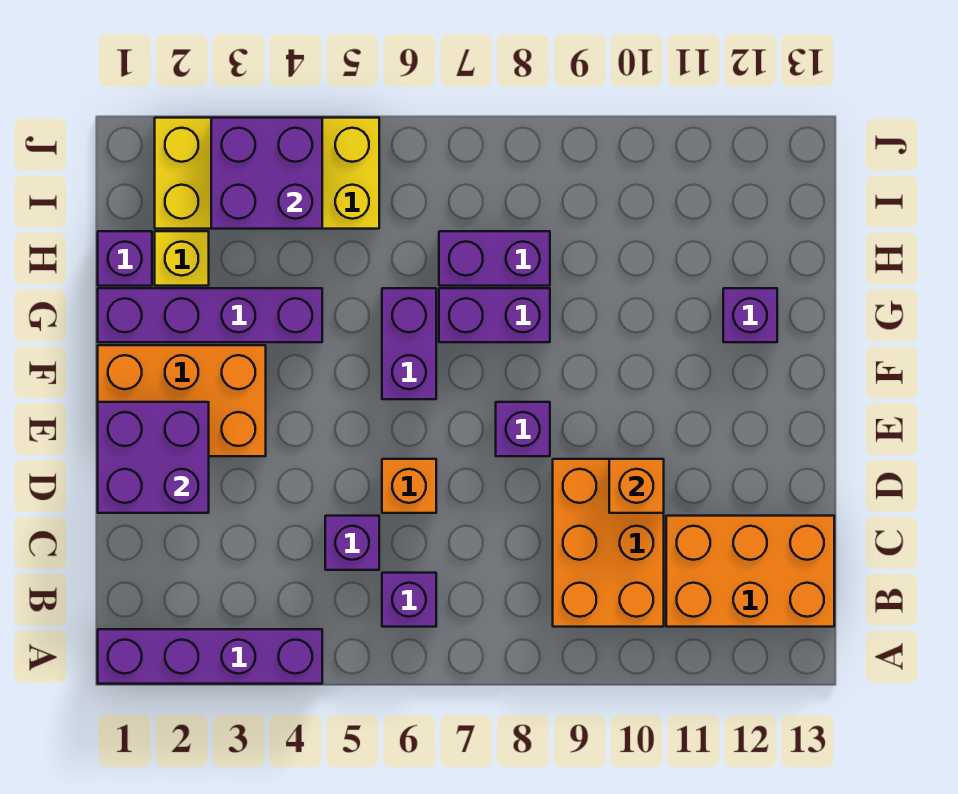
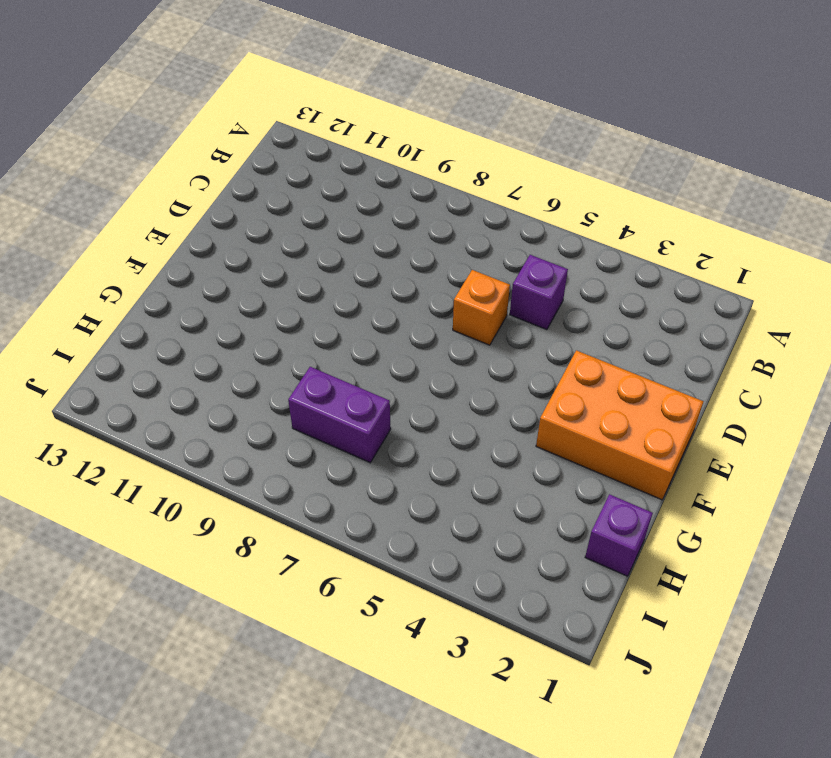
none -> purple brick A1:A4 level 1
none -> purple brick B6 level 1
none -> orange brick B9:D10 level 1

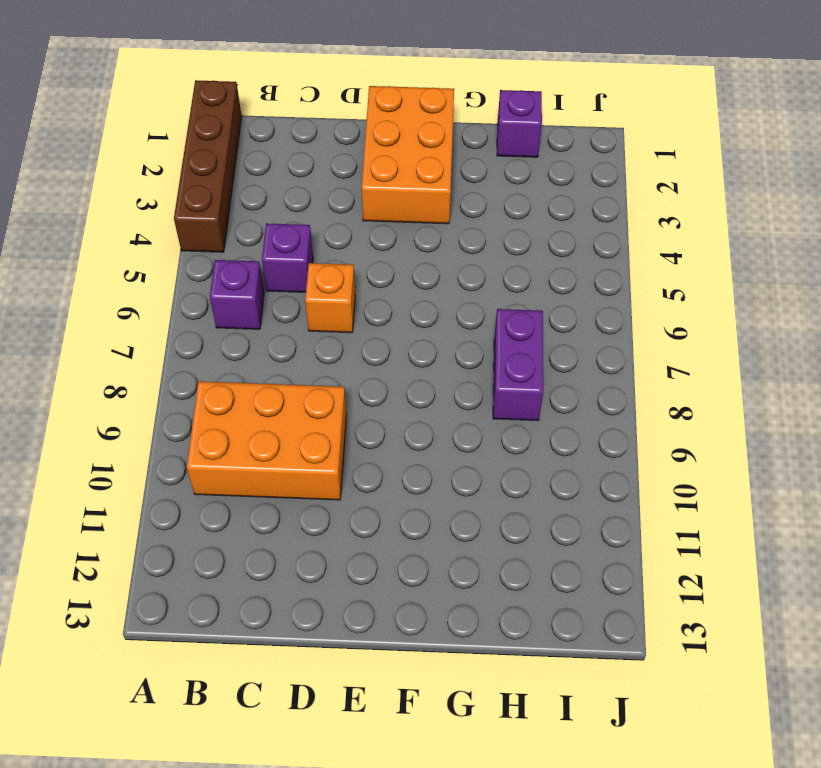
brown brick A1:A4 level 1 -> purple brick A1:A4 level 1
none -> orange brick B11:C13 level 1
none -> purple brick E8 level 1
none -> purple brick F6:G6 level 1

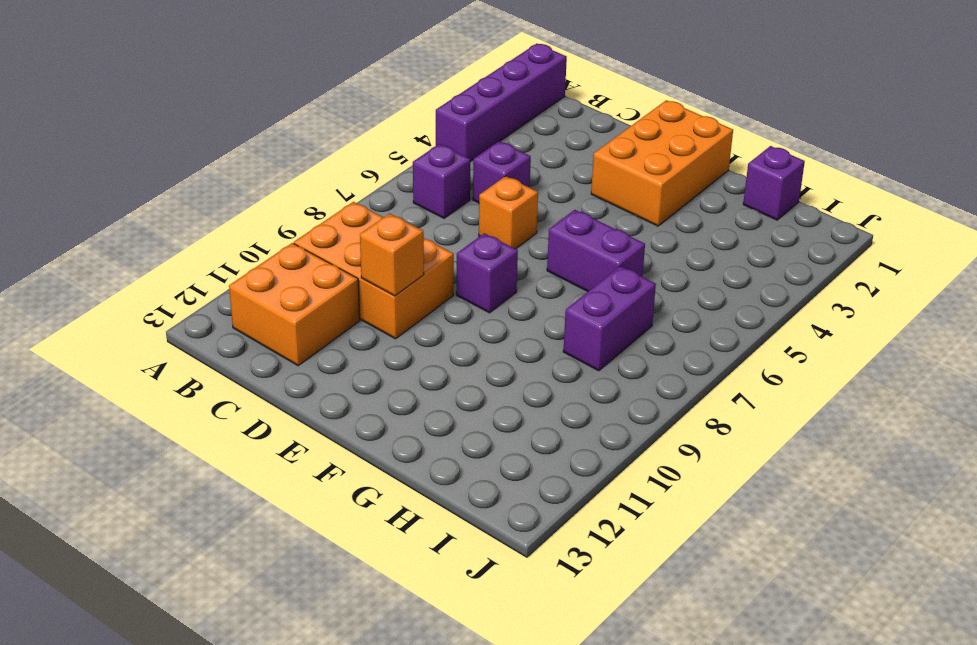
orange brick B11:C12 level 1 -> orange brick B11:C13 level 1
none -> purple brick G1:G4 level 1
none -> purple brick G7:G8 level 1
none -> purple brick G12 level 1

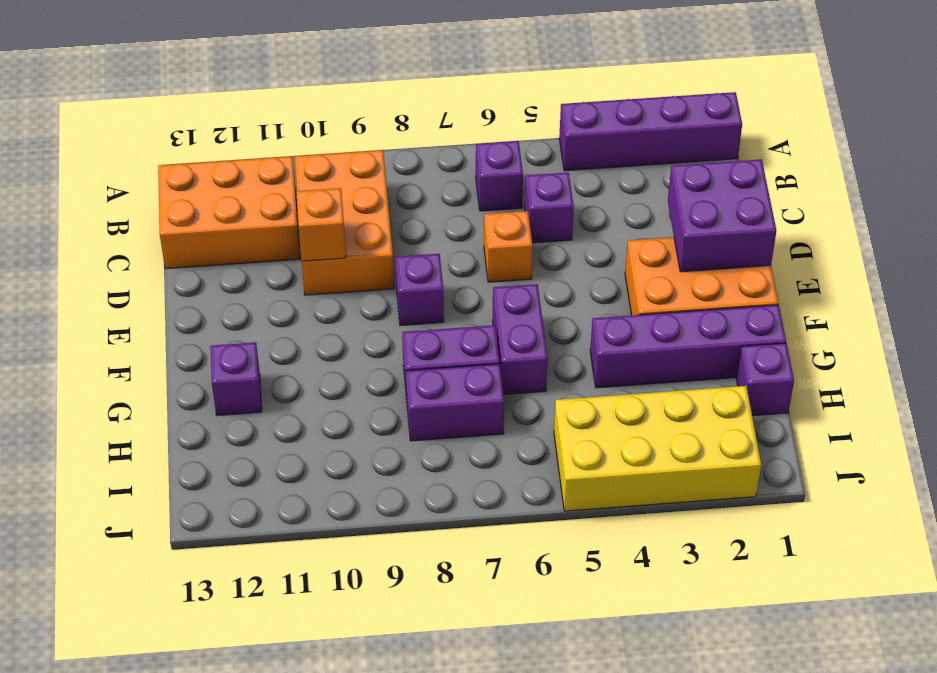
none -> yellow brick H2 level 1
none -> purple brick I3:J4 level 2

